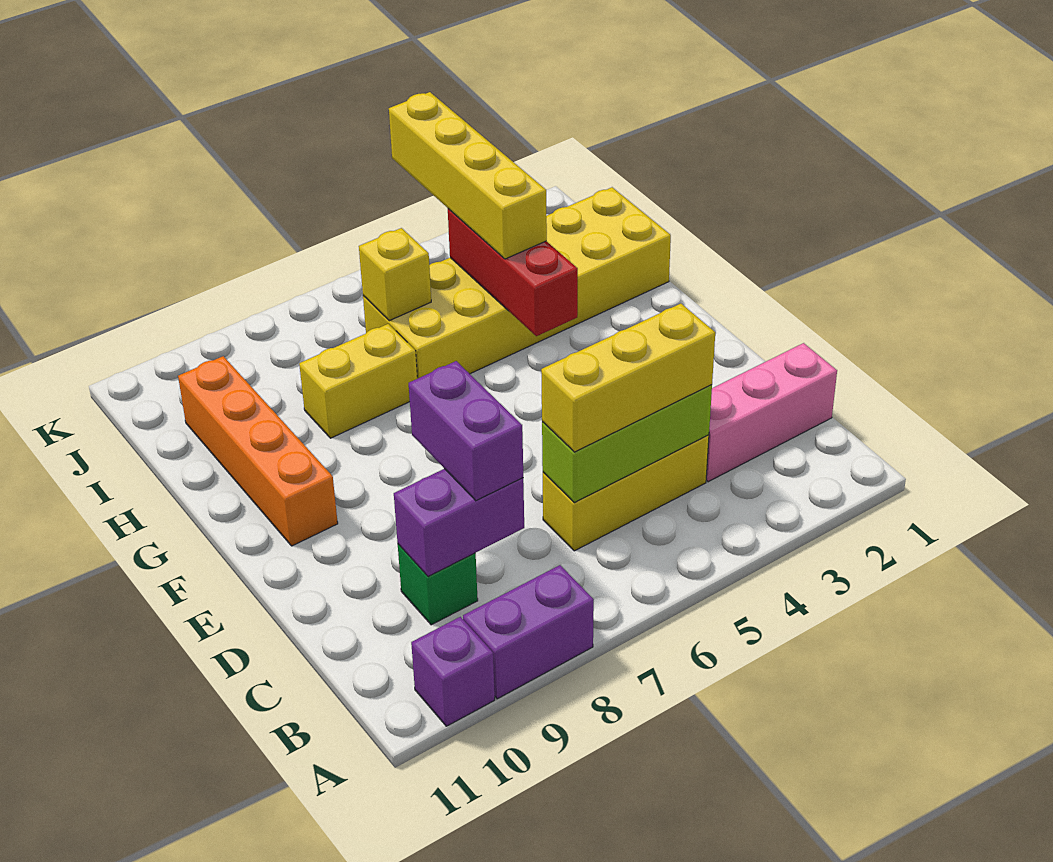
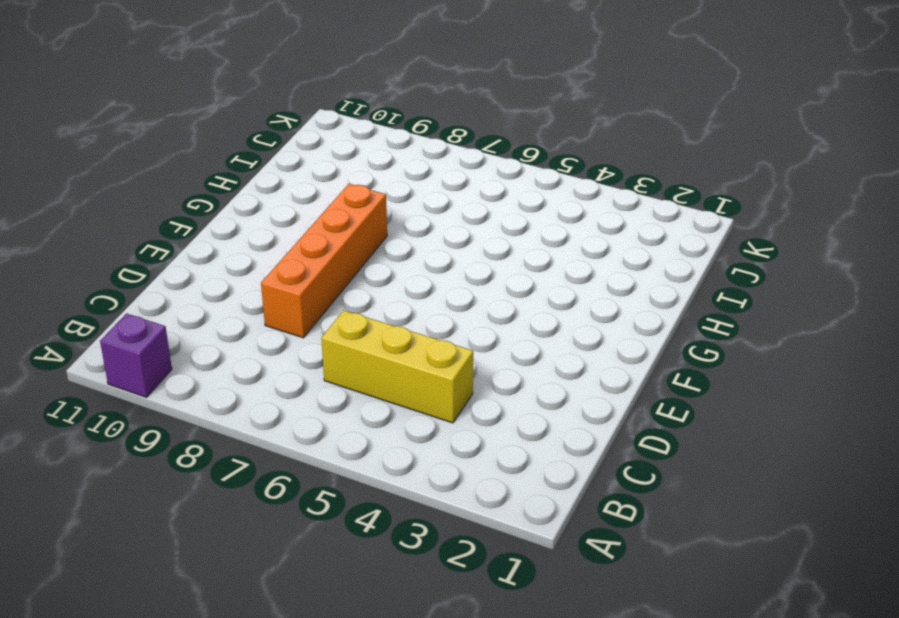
orange brick D8:G8 level 1 -> orange brick F10:I10 level 1
none -> purple brick A8:A9 level 1
none -> pink brick C1:C3 level 1
none -> green brick C9 level 1

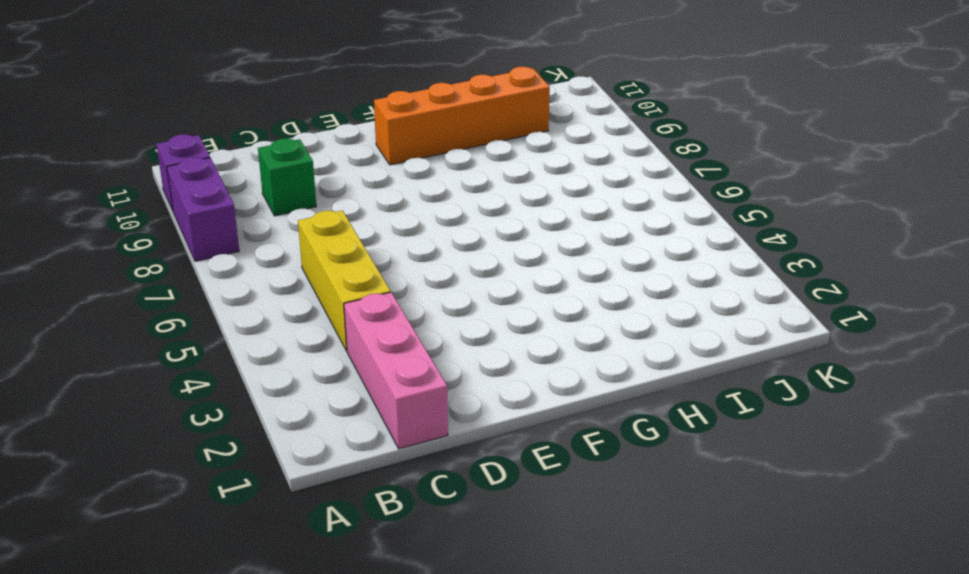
none -> yellow brick H1:I6 level 1
none -> yellow brick H7:H8 level 1
none -> lime brick C4:C6 level 2

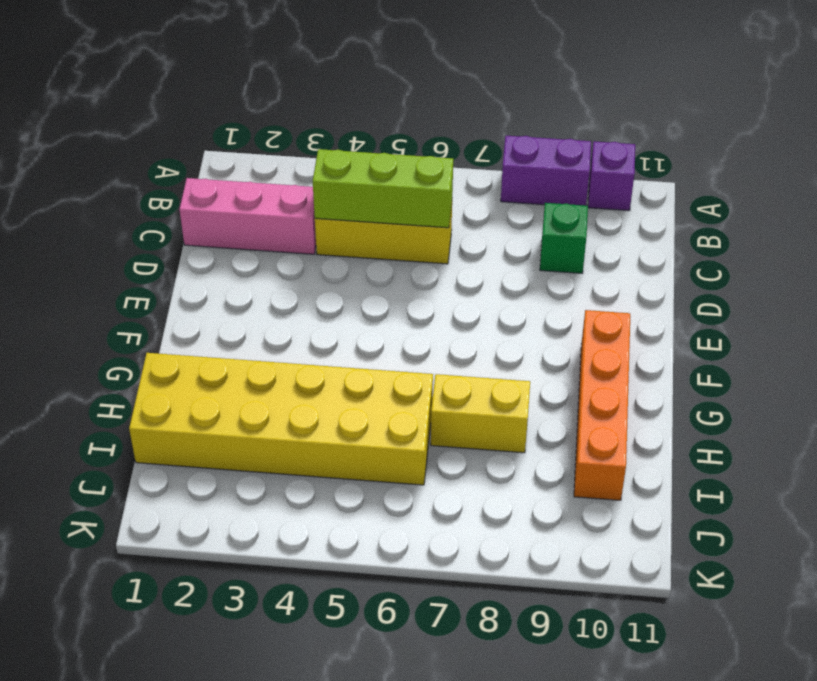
none -> purple brick C8:C9 level 2
none -> red brick G4:I4 level 2
none -> yellow brick I6 level 2

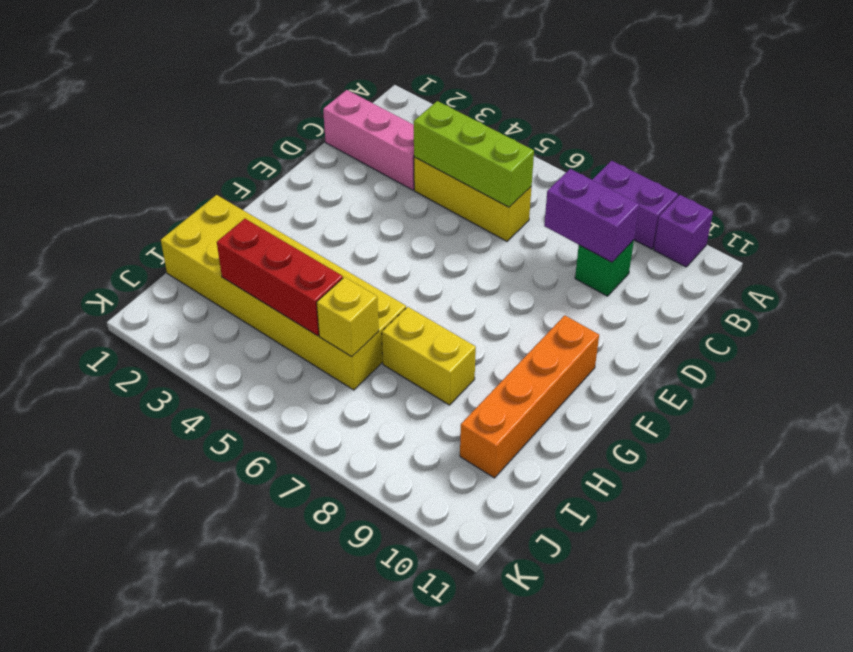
red brick I3:I5 level 2 -> red brick G4:I4 level 2
none -> yellow brick C4:C6 level 3
none -> purple brick C8:D8 level 3
none -> yellow brick H4:K4 level 3

